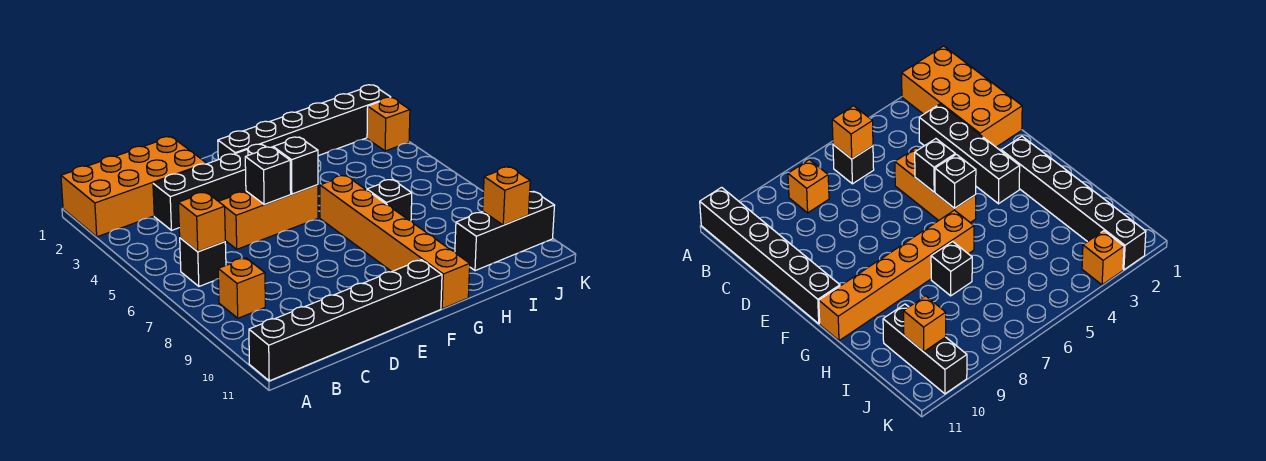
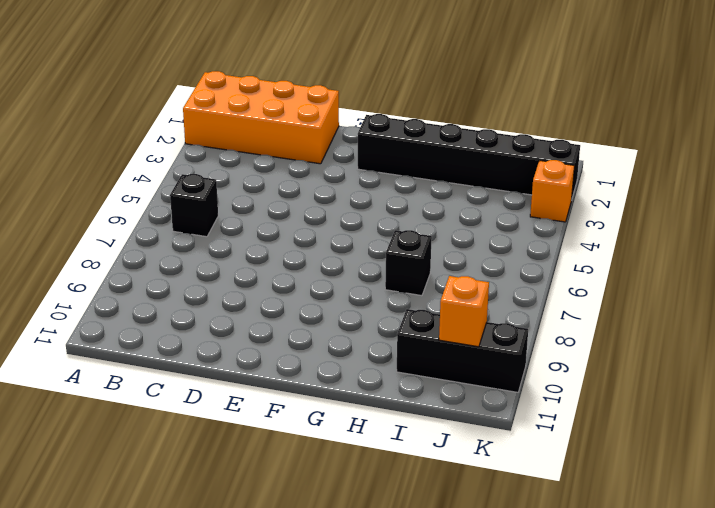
none -> black brick A11:F11 level 1
none -> orange brick B8 level 1
none -> black brick C3:F3 level 1

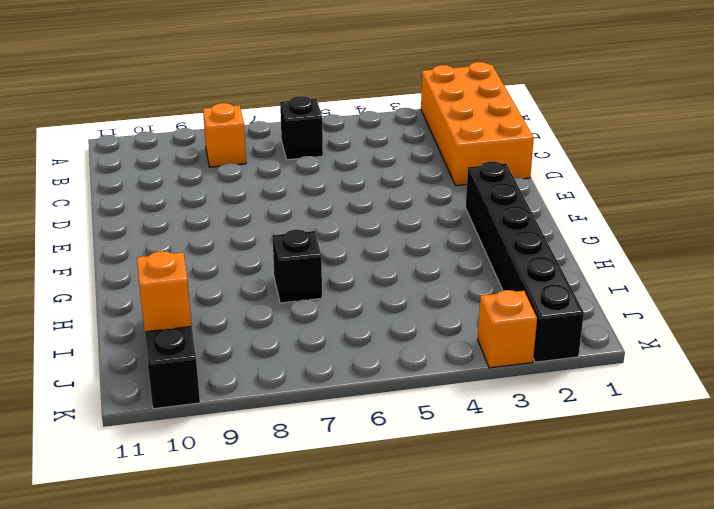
none -> black brick A11:F11 level 1
none -> black brick C3:F3 level 1
none -> orange brick D5:F5 level 1

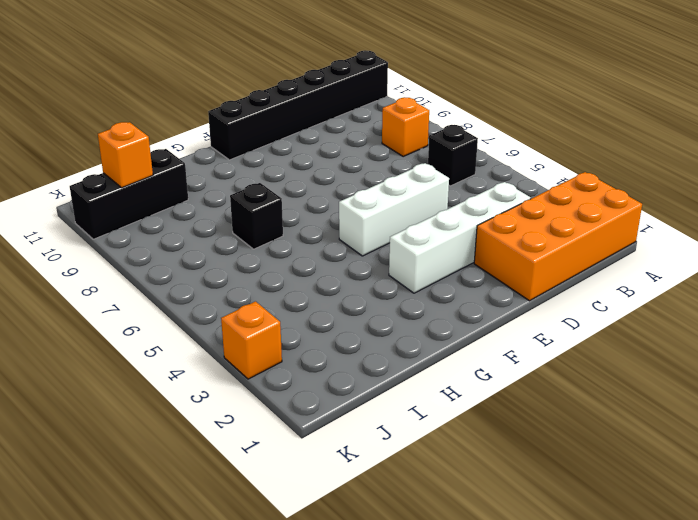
white brick C3:F3 level 1 -> black brick C3:F3 level 1
white brick D5:F5 level 1 -> orange brick D5:F5 level 1
none -> black brick F2:K2 level 1
none -> orange brick G6:G11 level 1
none -> orange brick B6 level 2

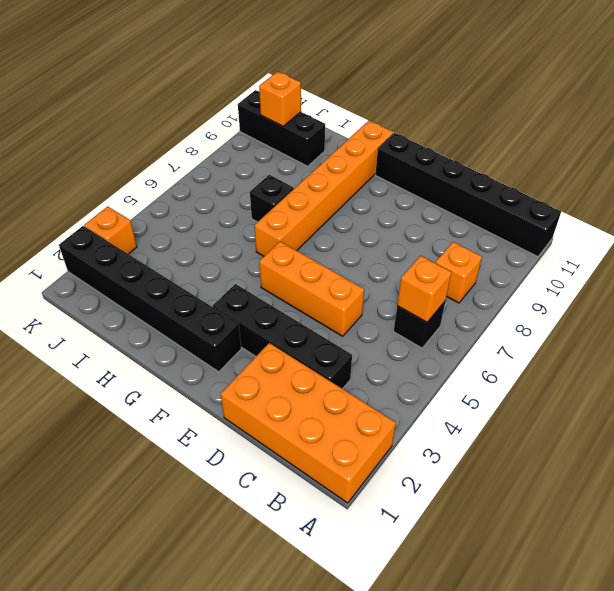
none -> black brick E5 level 2
none -> black brick F5 level 2

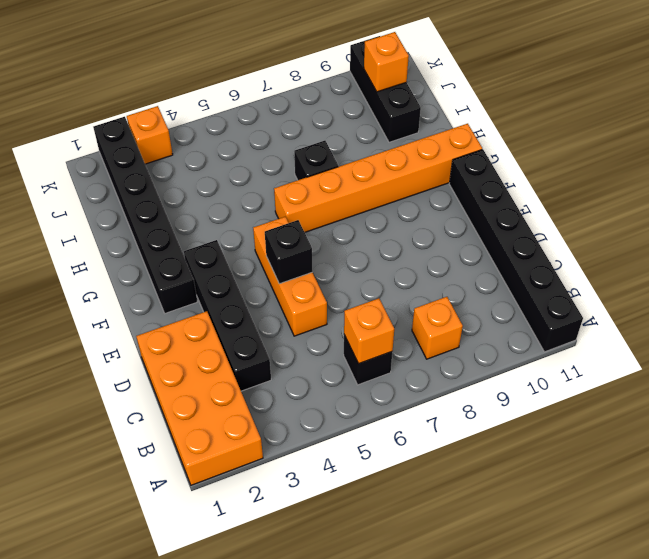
none -> black brick F5 level 2

